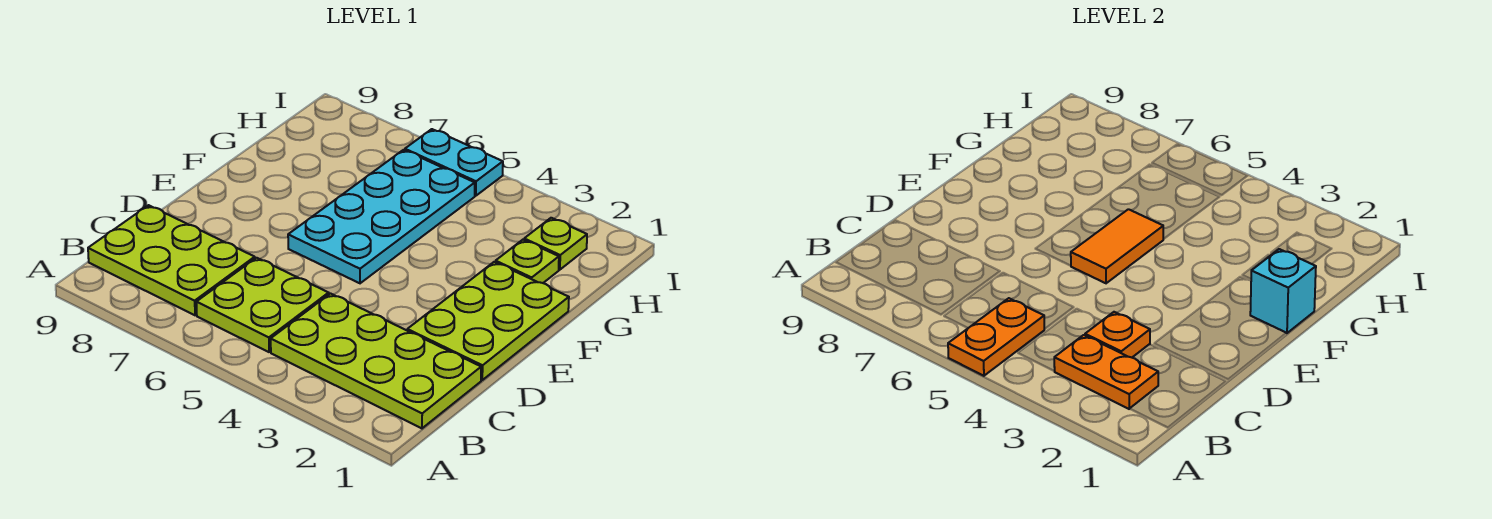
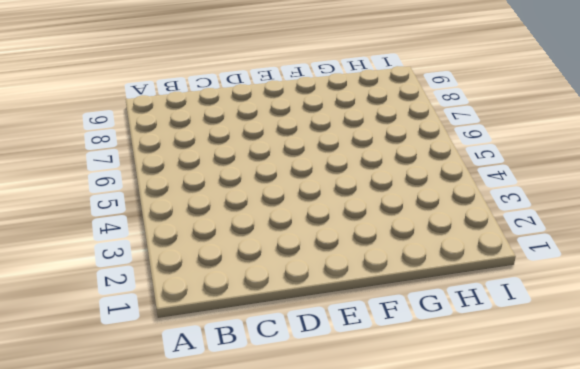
none -> lime plate B1:C4 level 1
none -> lime plate B5:C6 level 1
none -> lime plate B7:C9 level 1

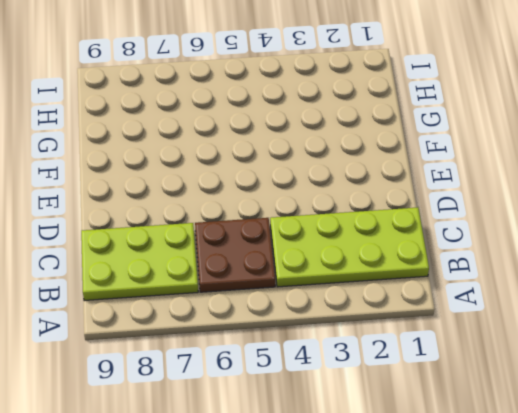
brown plate B5:C6 level 1 -> lime plate B5:C6 level 1
none -> lime plate D1:F2 level 1
none -> cyan plate E5:H6 level 1
none -> lime plate G2 level 1

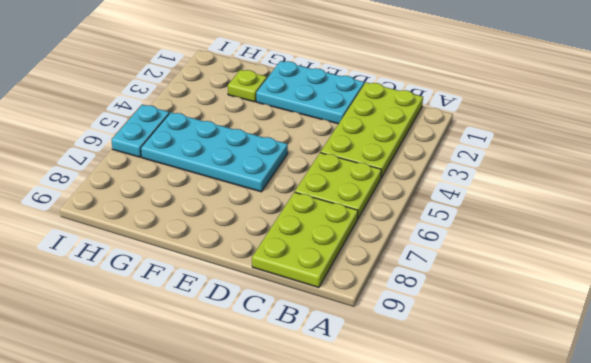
cyan plate D1:F2 level 1 -> lime plate D1:F2 level 1
none -> lime plate H2 level 1
none -> orange plate A5:B5 level 2
none -> orange plate B2:B3 level 2

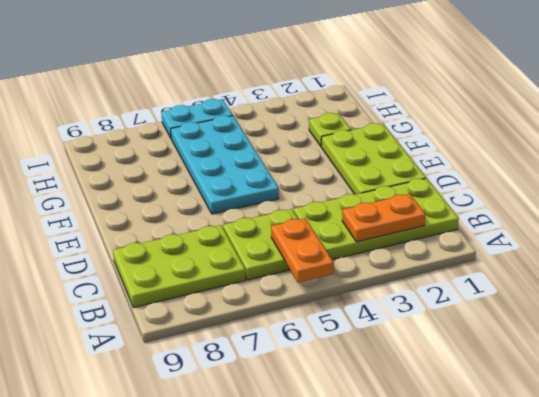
none -> lime plate H2 level 1
none -> orange plate C3 level 2
none -> orange tile E5:F5 level 2

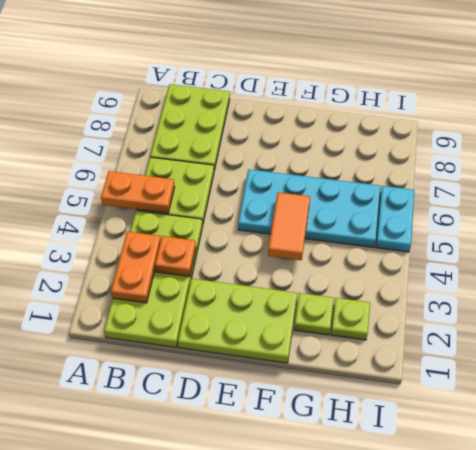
orange tile F4:F5 level 2 -> orange tile E5:F5 level 2
none -> cyan brick F1 level 2

